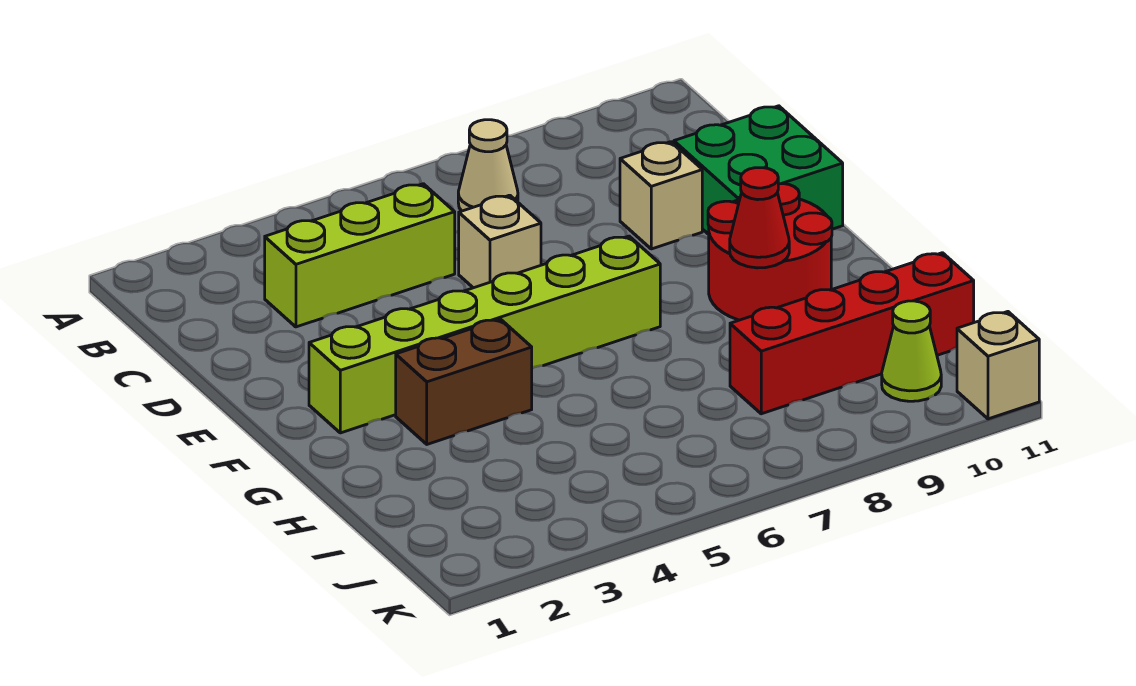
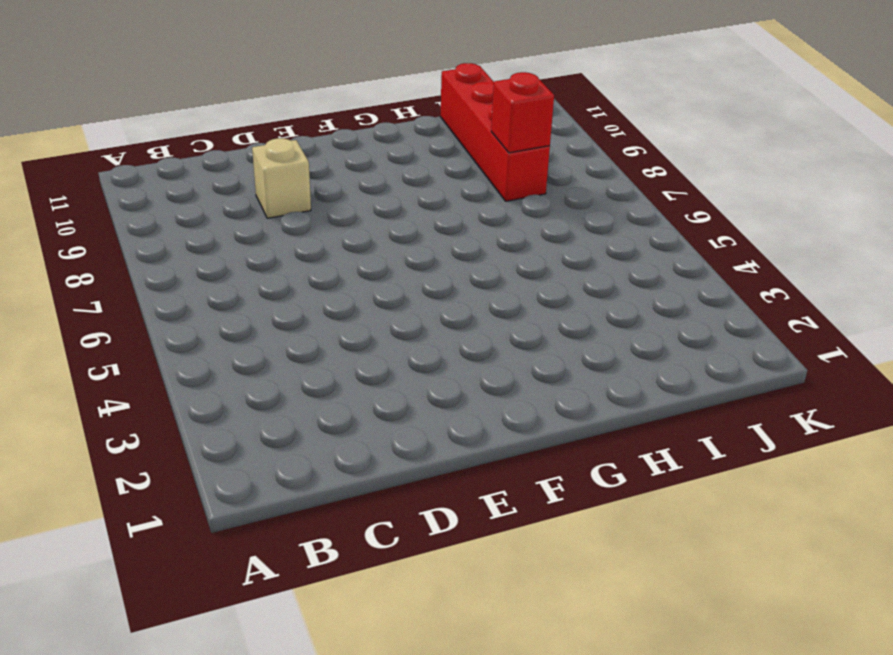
red brick I8 level 2 -> none
none -> tan cone B7 level 1
none -> lime brick C3:C5 level 1
none -> tan brick D6 level 1

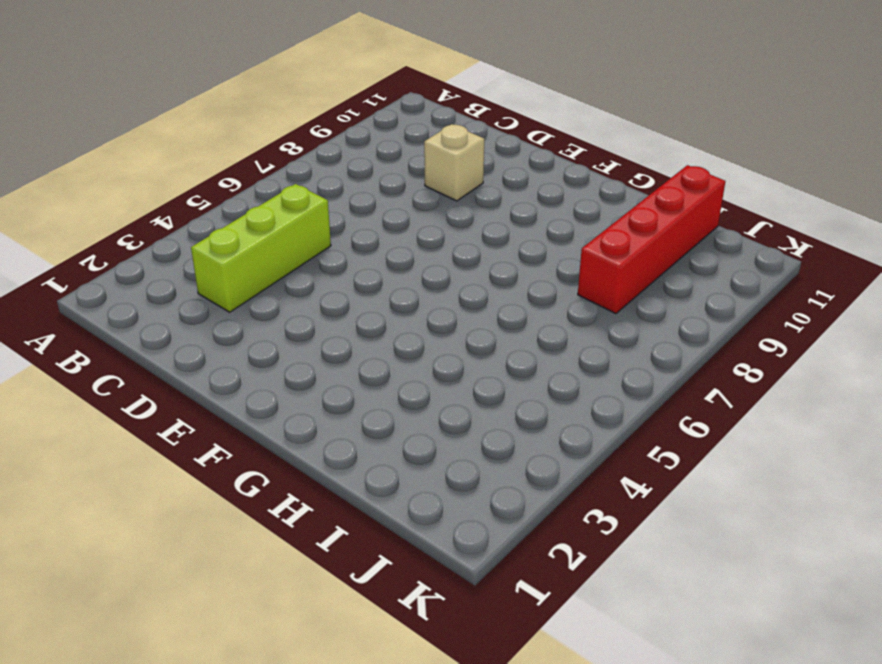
none -> tan cone B7 level 1
none -> tan brick D6 level 1
none -> green brick D10:E11 level 1

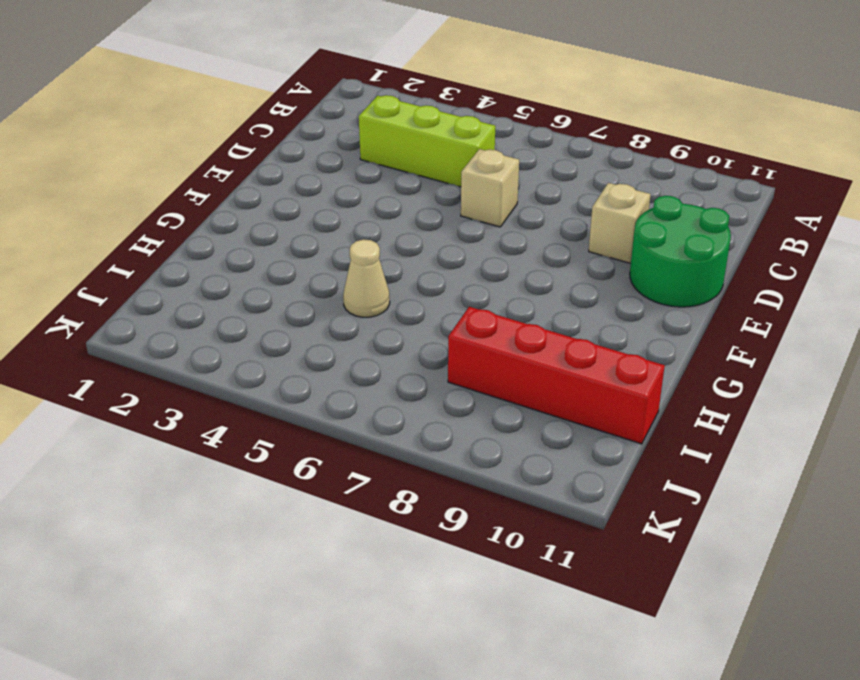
green round brick D10:E11 level 1 -> green brick D10:E11 level 1
tan cone H5 level 1 -> tan cone B7 level 1
none -> lime brick F2:F7 level 1
none -> red round brick F9:G10 level 1
none -> brown brick G3:G4 level 1

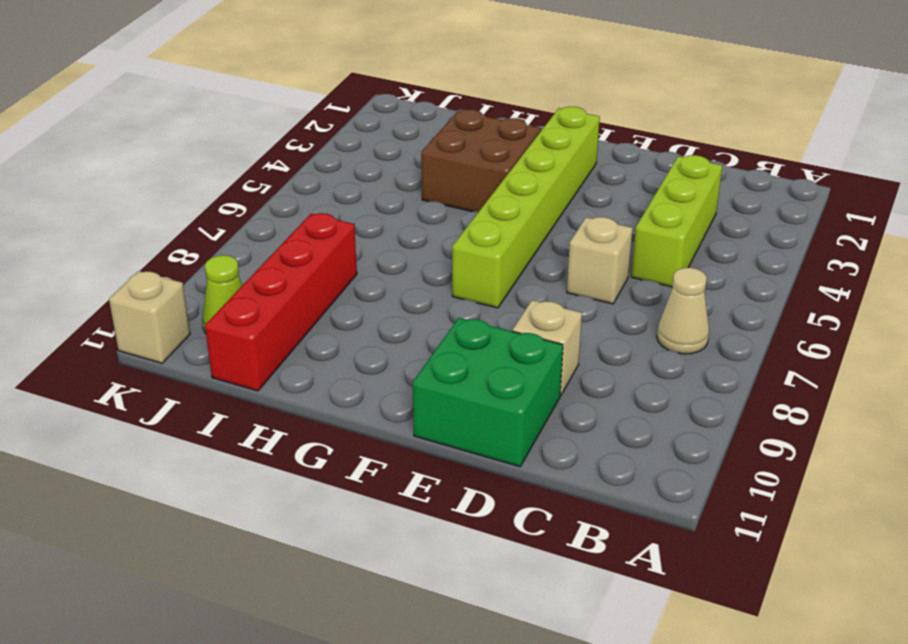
brown brick G3:H4 level 1 -> brown brick G3:G4 level 1
none -> red round brick F9:G10 level 1
none -> red cone G9 level 2

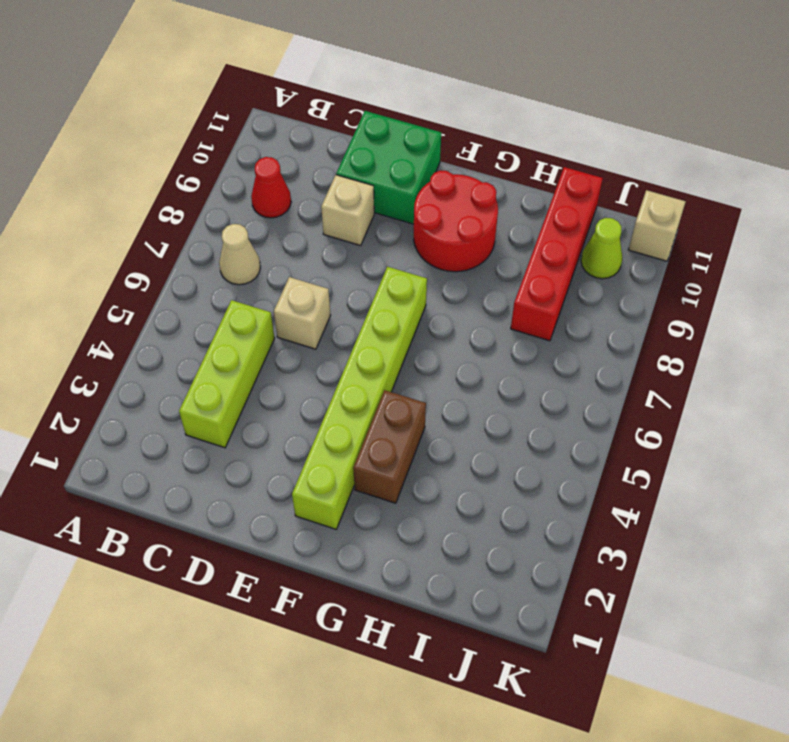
red cone B9 level 1 -> red cone G9 level 2

